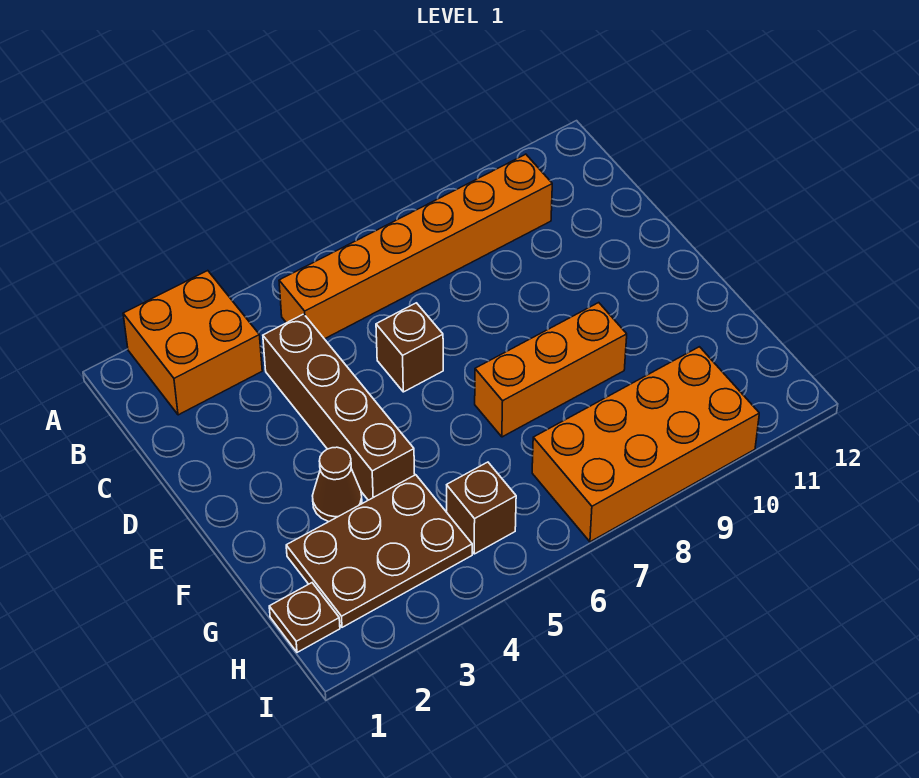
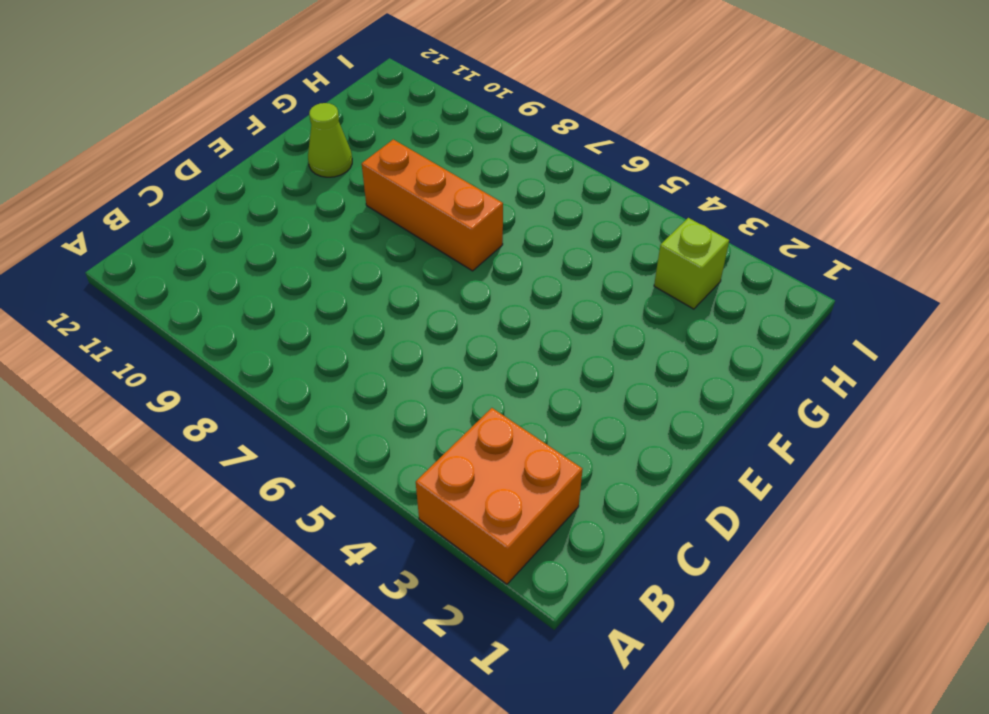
lime cone F11 level 1 -> none
lime brick H3 level 1 -> brown plate G2:H4 level 1
none -> orange brick B5:B10 level 1
none -> brown brick C4:F4 level 1

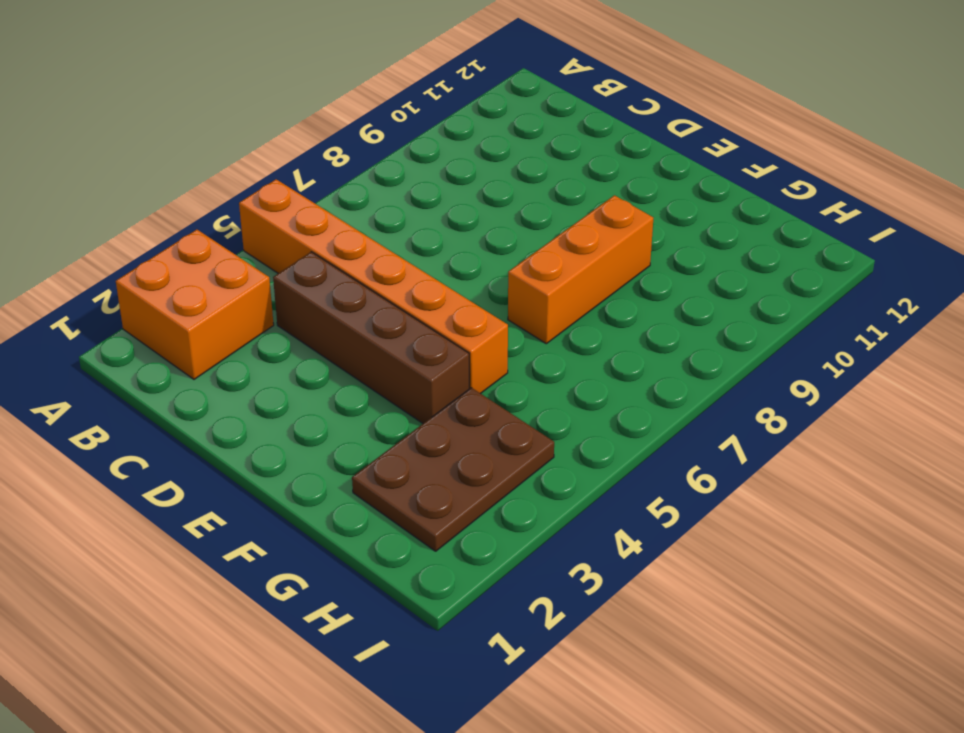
orange brick A5:F5 level 1 -> orange brick B5:B10 level 1
none -> brown brick D6 level 1
none -> brown cone F3 level 1

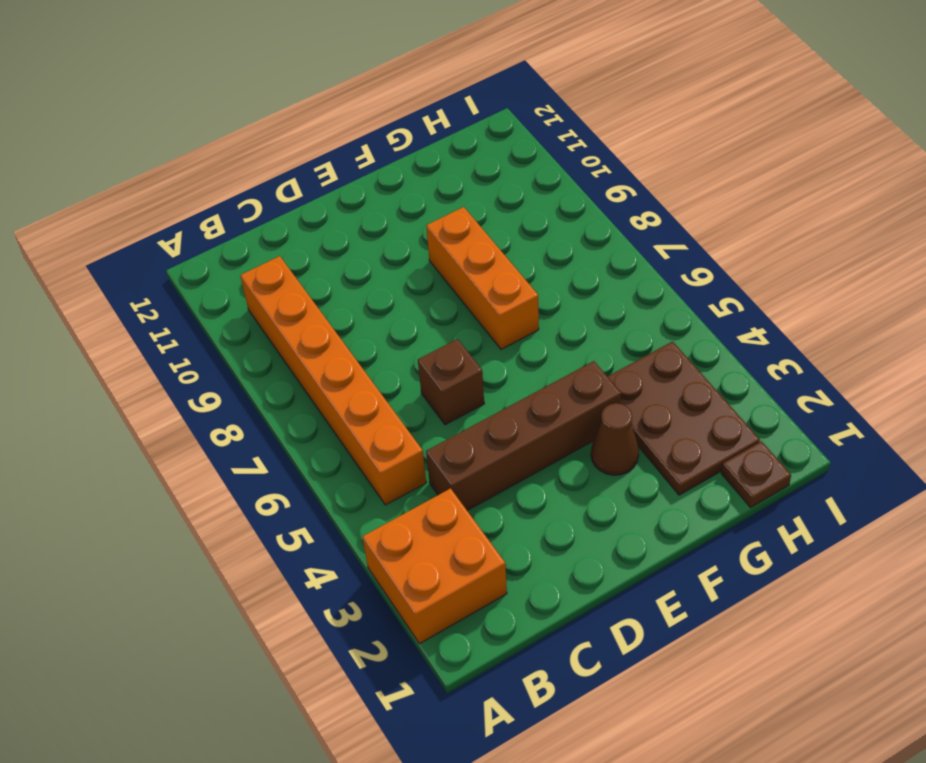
none -> brown brick H5 level 1
none -> orange brick H7:I10 level 1

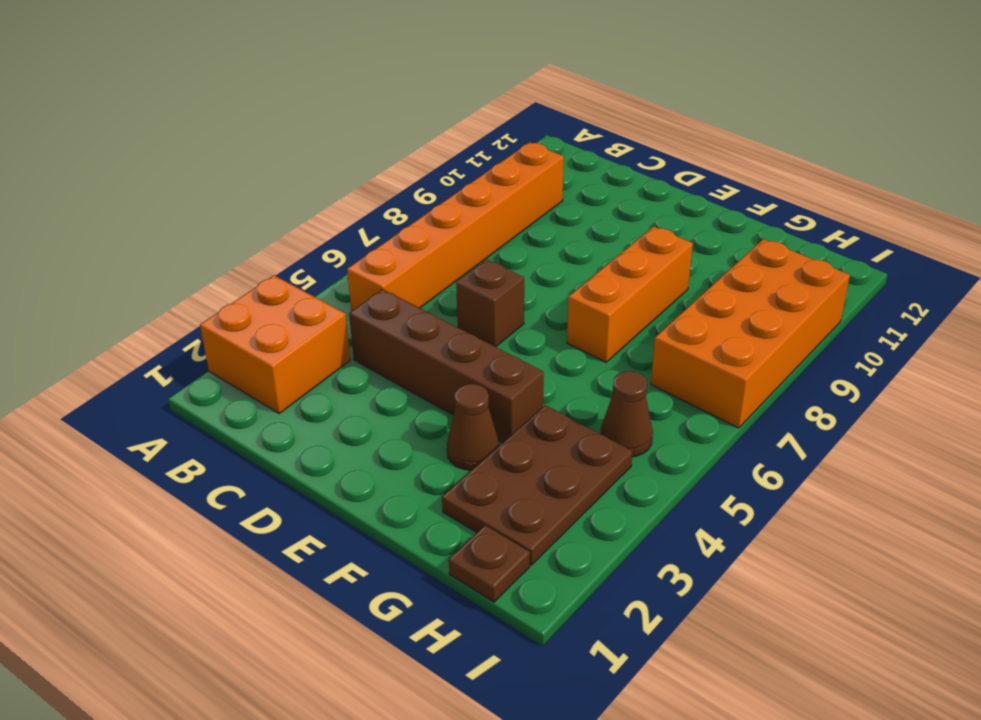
brown cone H5 level 1 -> brown brick H5 level 1

